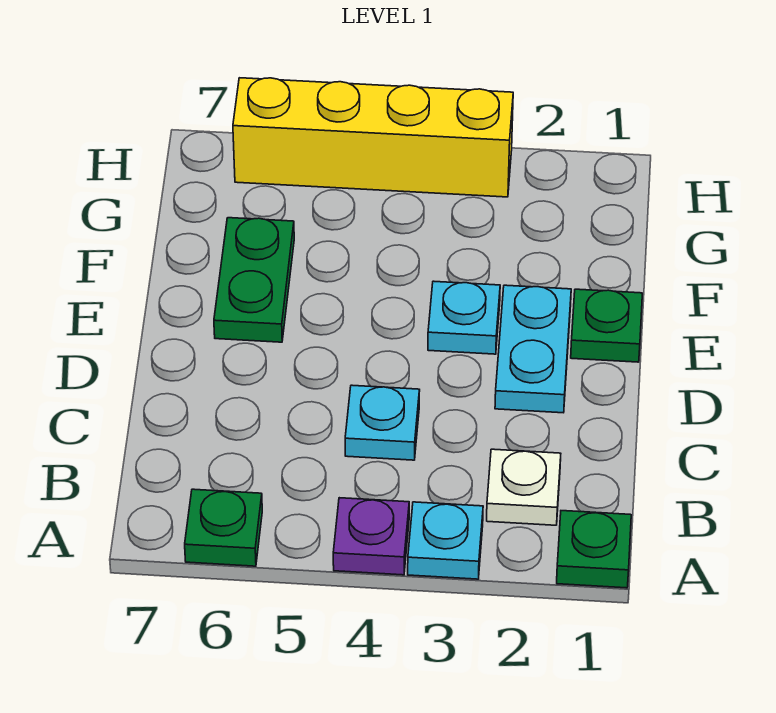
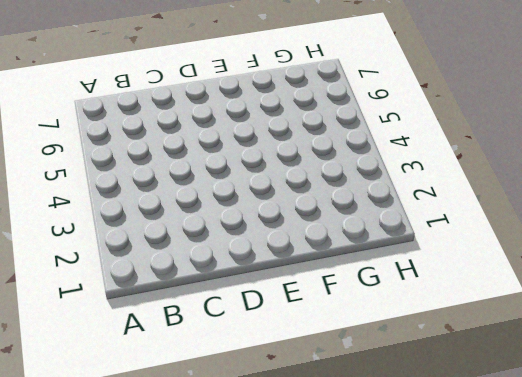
none -> green plate A1 level 1
none -> cyan plate A3 level 1

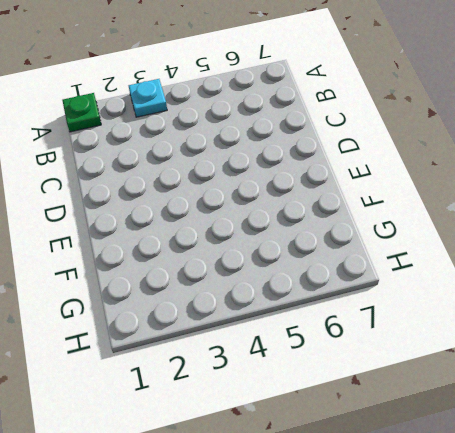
none -> purple plate A4 level 1
none -> green plate A6 level 1

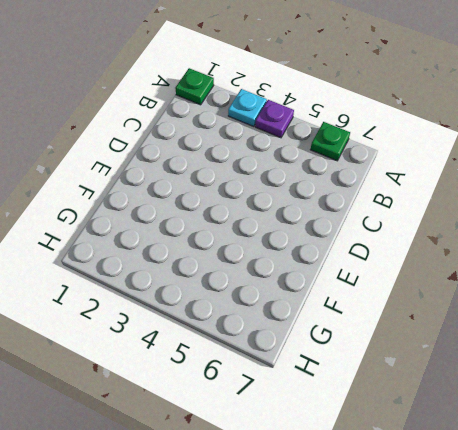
none -> white plate B2 level 1
none -> cyan plate C4 level 1

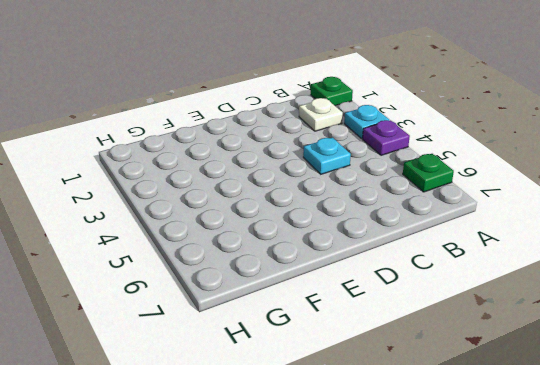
none -> cyan plate D2:E2 level 1
none -> green plate E1 level 1

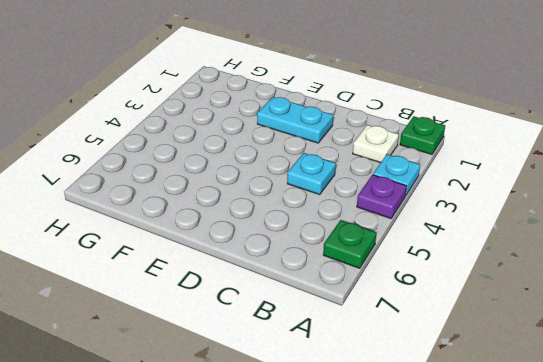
none -> green plate E1 level 1
none -> cyan plate E3 level 1

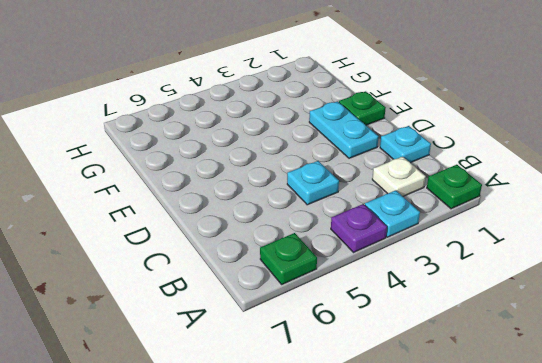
cyan plate C1 level 1 -> cyan plate E3 level 1
none -> green plate E6:F6 level 1
none -> yellow brick H3:H6 level 1

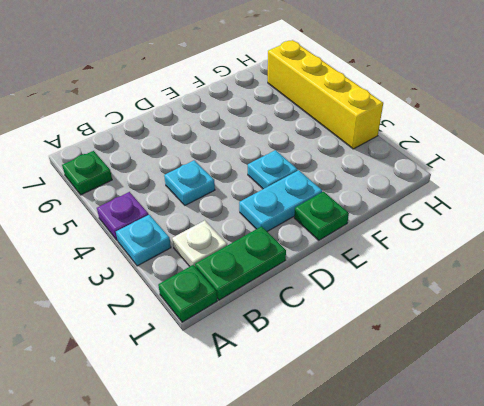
green plate B1:C1 level 1 -> green plate E6:F6 level 1

